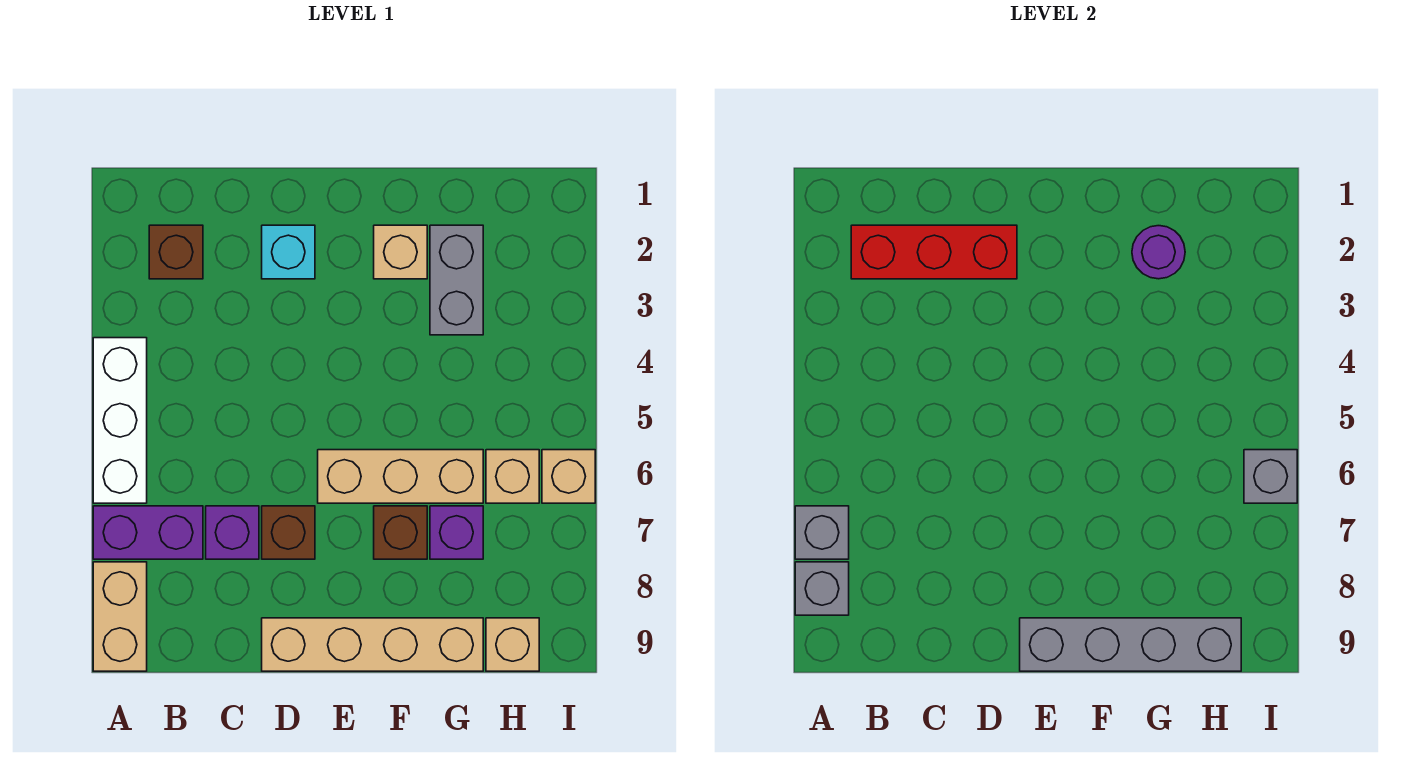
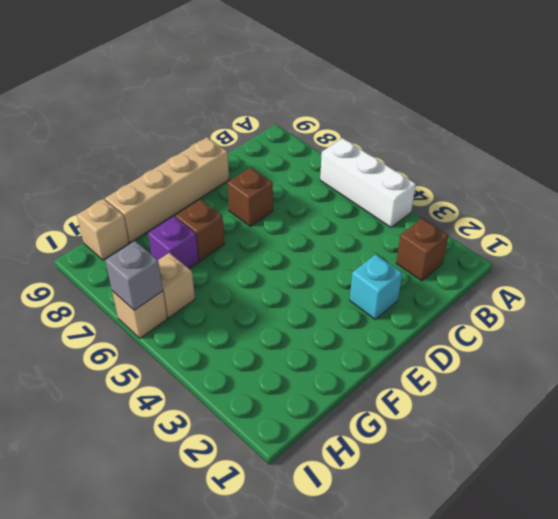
none -> purple brick A7:B7 level 1
none -> tan brick A8:A9 level 1
none -> purple brick C7 level 1

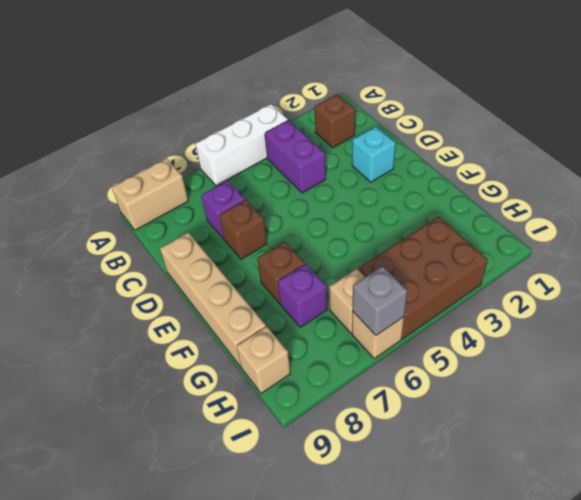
purple brick B4:C4 level 1 -> purple brick A7:B7 level 1
brown brick H3:I5 level 1 -> none
none -> tan brick E6:G6 level 1
none -> tan brick F2 level 1
none -> grey brick G2:G3 level 1

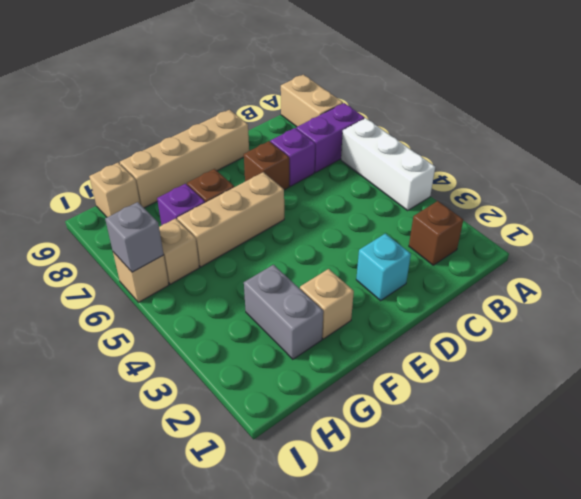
none -> grey brick A7 level 2
none -> grey brick A8 level 2
none -> red brick B2:D2 level 2

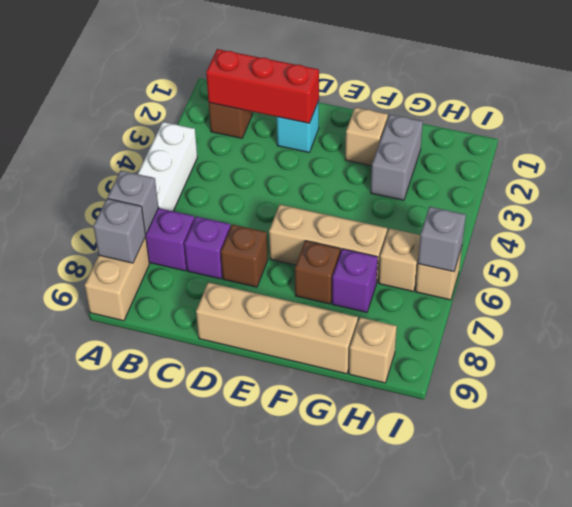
none -> grey brick E9:H9 level 2
none -> purple round brick G2 level 2

